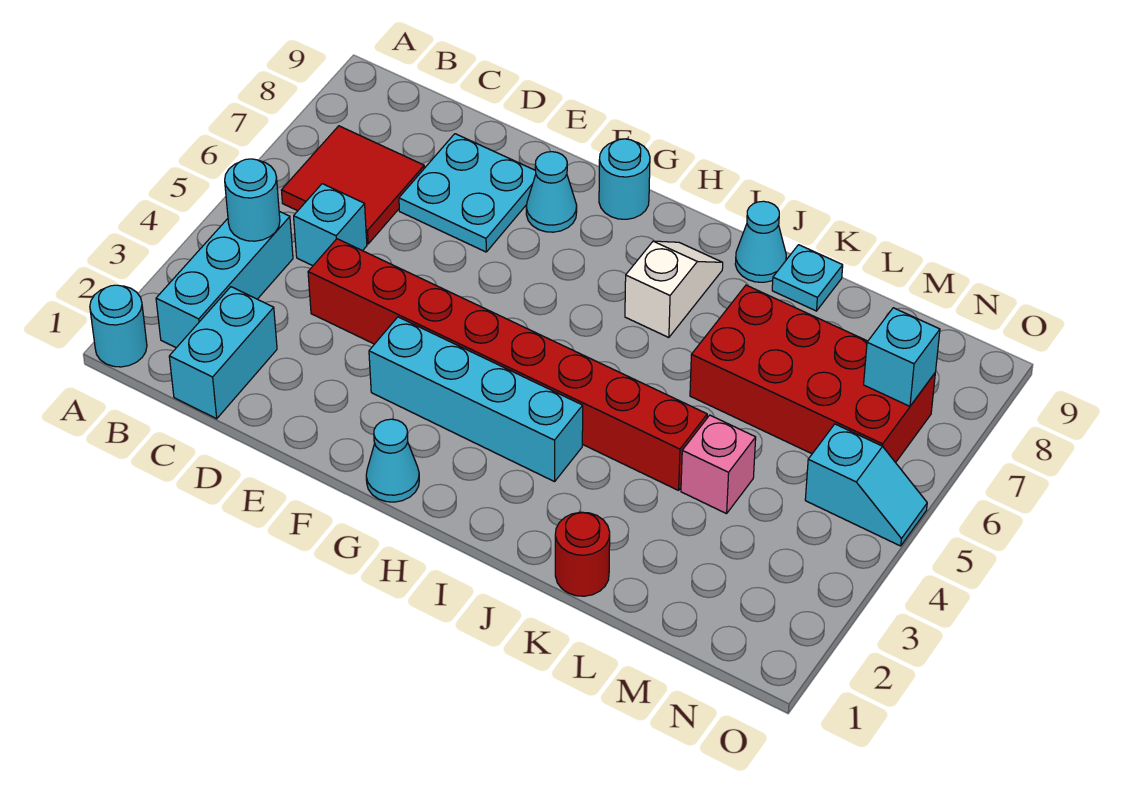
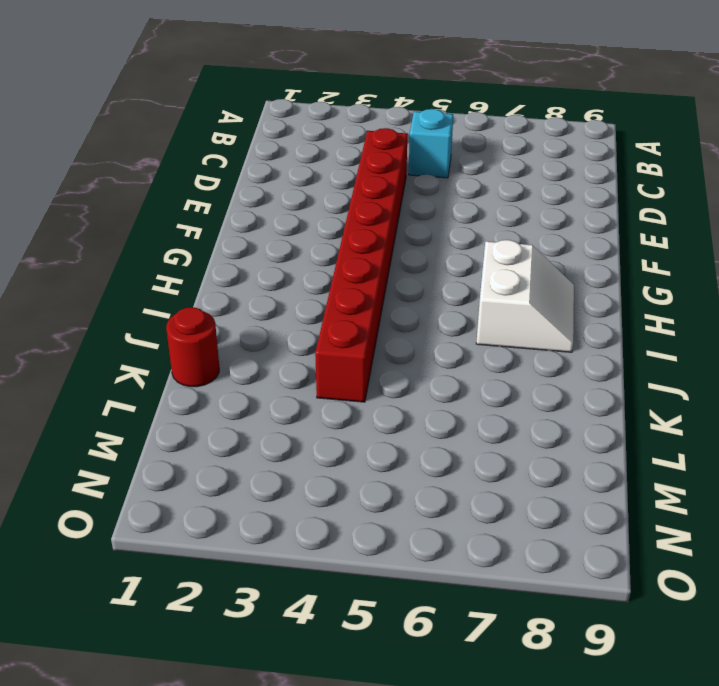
white slope H7:I8 level 1 top 7 -> white slope I7:I8 level 1 top 7
none -> cyan round brick A1 level 1
none -> cyan brick B2:B4 level 1
none -> red tile B6:C7 level 1

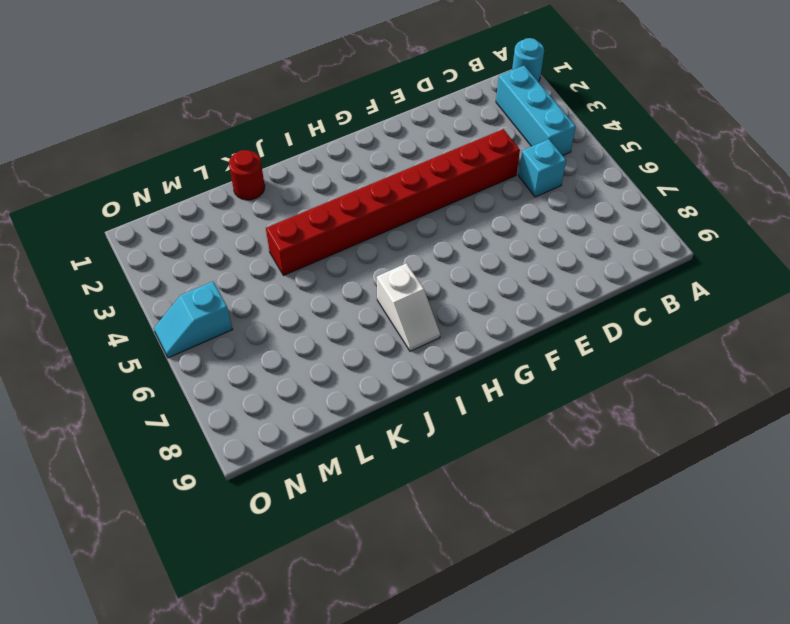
none -> red tile B6:C7 level 1
none -> cyan brick C1:C2 level 1
none -> cyan plate D7:E8 level 1

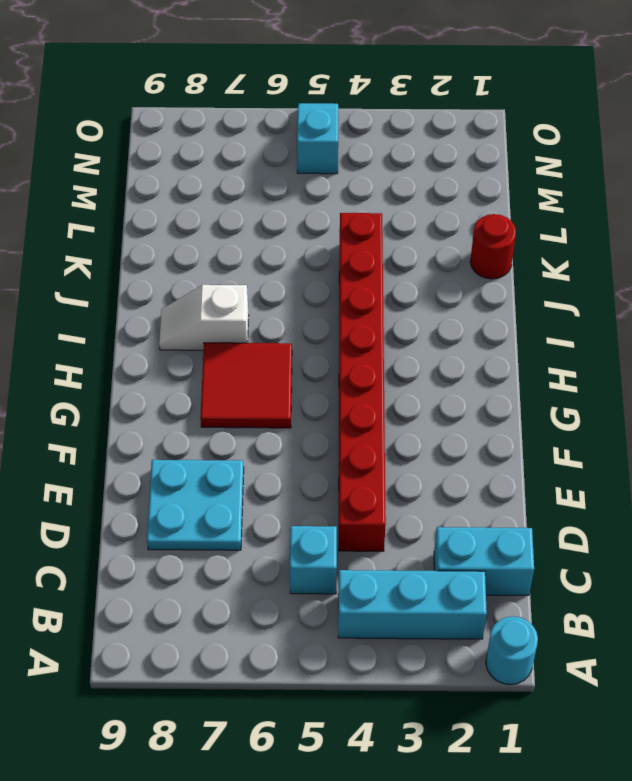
red tile G6:H7 level 1 -> red tile B6:C7 level 1
none -> cyan brick F3:I3 level 1
none -> cyan cone F8 level 1
none -> cyan cone G1 level 1

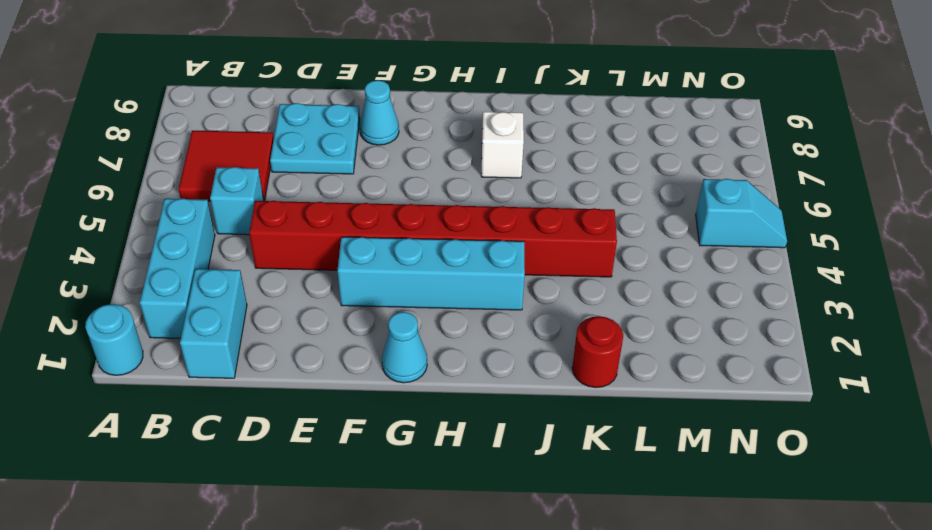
none -> cyan round brick G9 level 1
none -> cyan cone J9 level 1
none -> red brick K6:N7 level 1

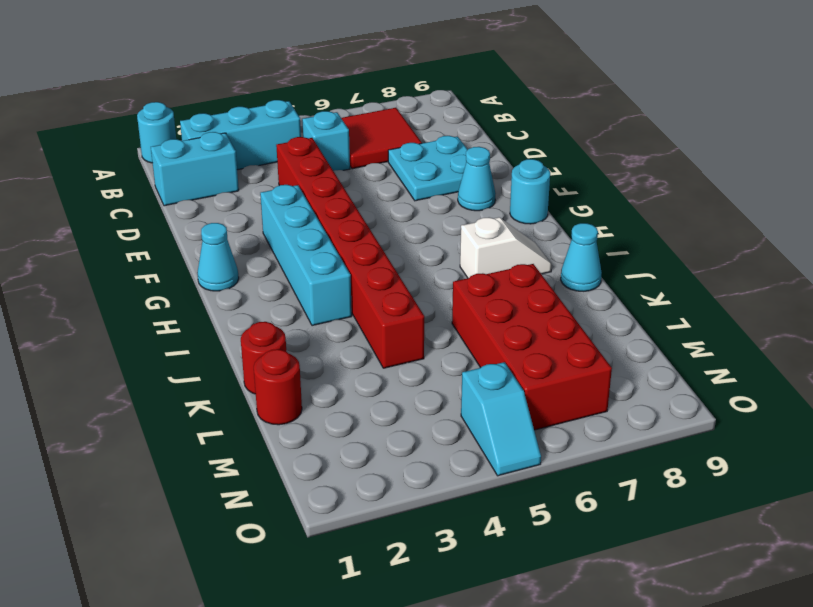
red round brick L1 level 1 -> none
none -> cyan plate K9 level 1
none -> pink brick L4 level 1
none -> cyan round brick B4 level 2

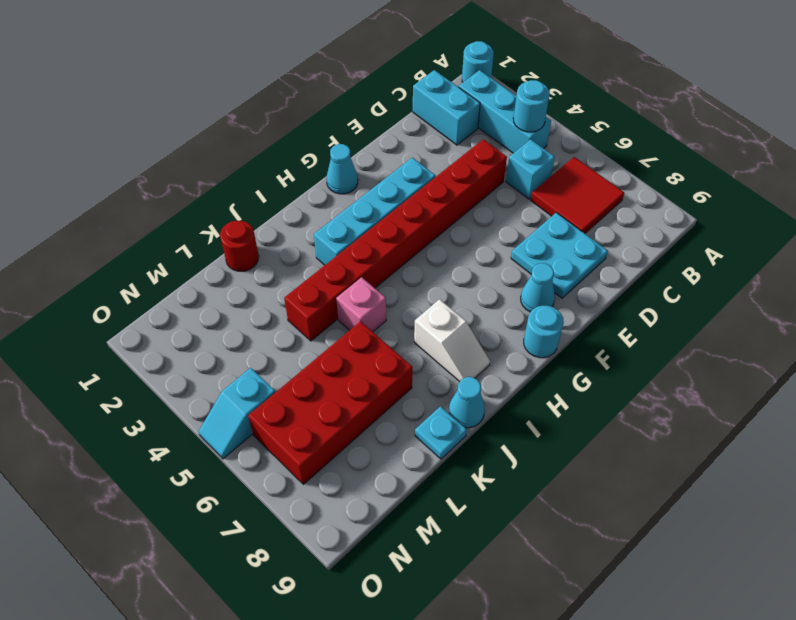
pink brick J5 level 1 -> pink brick L4 level 1
none -> cyan brick N7 level 2

